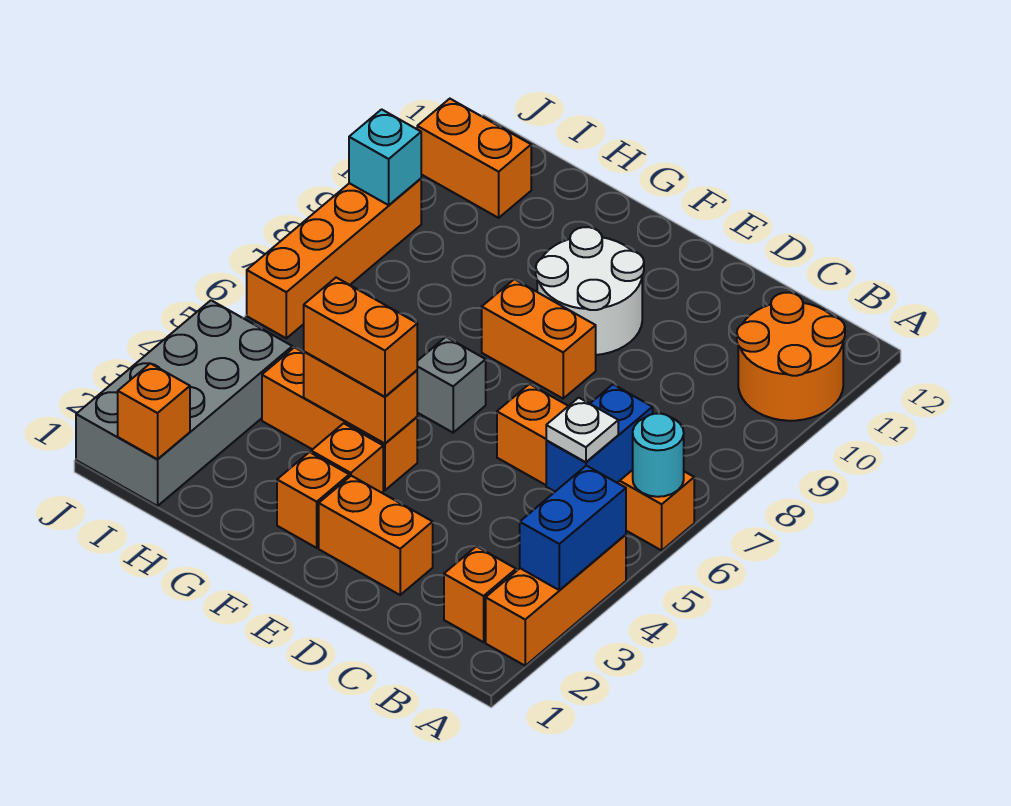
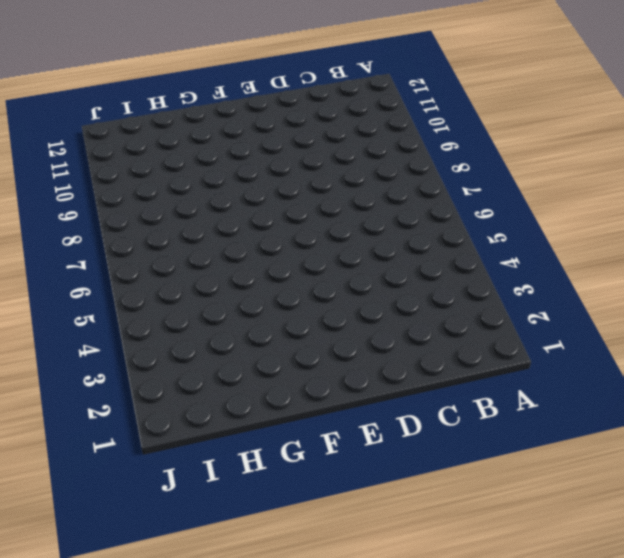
none -> orange brick A2:A4 level 1
none -> orange brick A6:D6 level 1
none -> orange round brick A10:B11 level 1

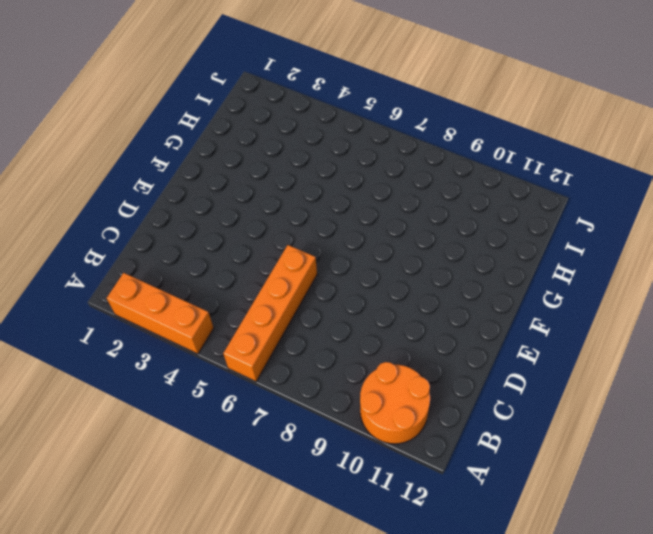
none -> orange brick B2 level 1
none -> orange brick D2:E2 level 1
none -> orange brick E8:F8 level 1

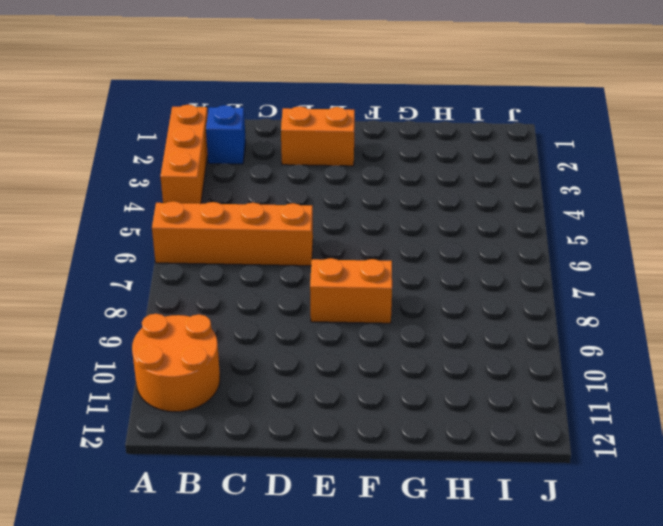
blue brick B2 level 1 -> orange brick B2 level 1
none -> white round brick E9:F10 level 1
none -> orange brick F2 level 1
none -> orange brick F3 level 1

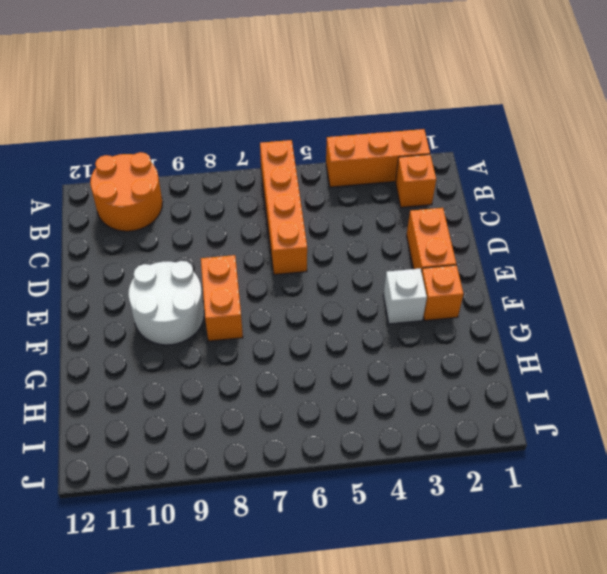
white brick F3 level 1 -> orange brick F3 level 1
none -> orange brick F4:H4 level 1
none -> grey brick F6 level 1
none -> grey brick I1:J4 level 1

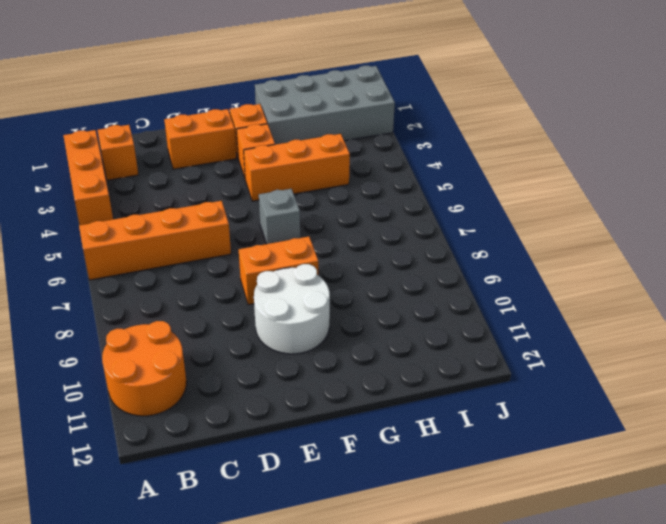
grey brick G1:J2 level 1 -> grey brick I1:J4 level 1
none -> orange brick I11:J11 level 1
none -> orange brick J6:J9 level 1
none -> blue brick A3:A4 level 2

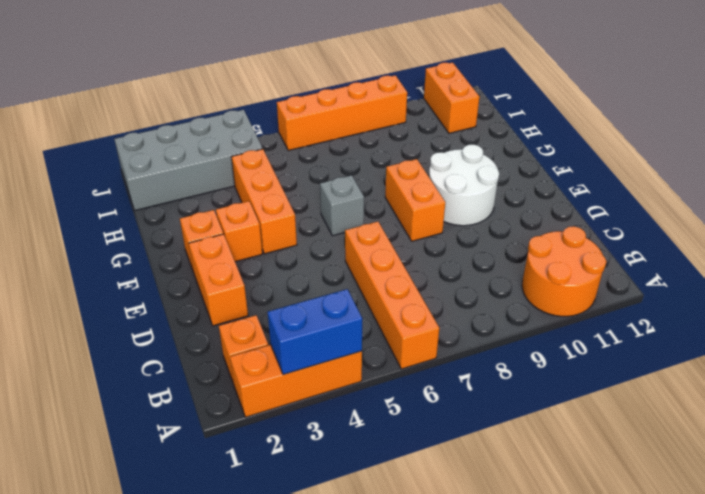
none -> cyan round brick A6 level 2
none -> blue brick B5:B6 level 2
none -> orange brick F4:G4 level 2

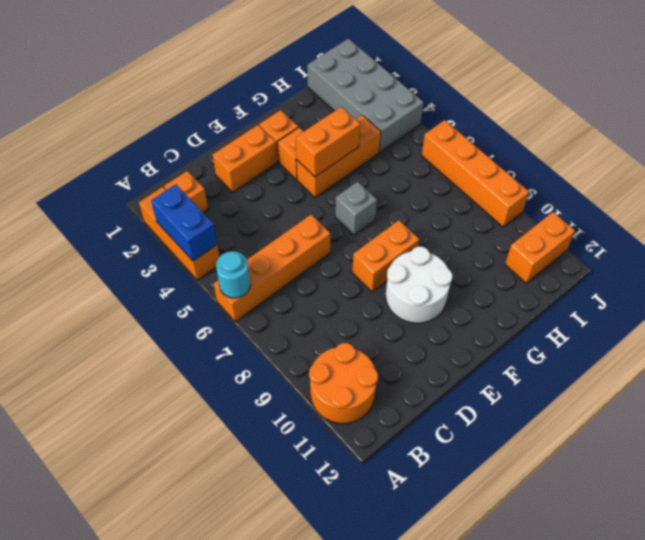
none -> blue brick B5:B6 level 2
none -> orange brick I1 level 2
none -> cyan brick J9 level 2

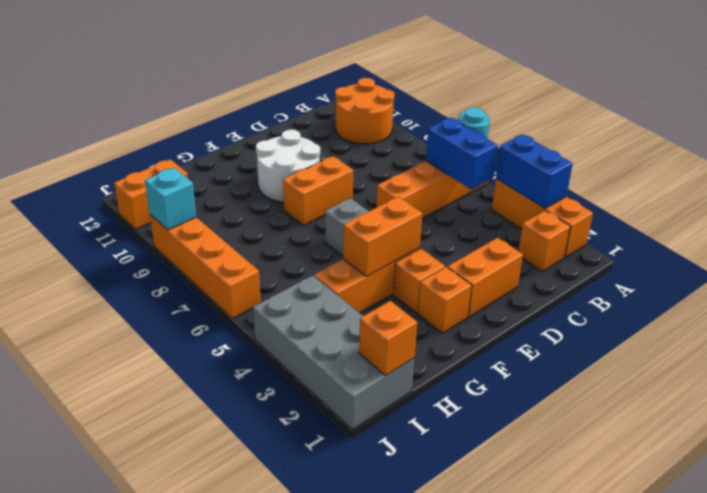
none -> white plate B5 level 3
none -> orange brick F4:G4 level 3

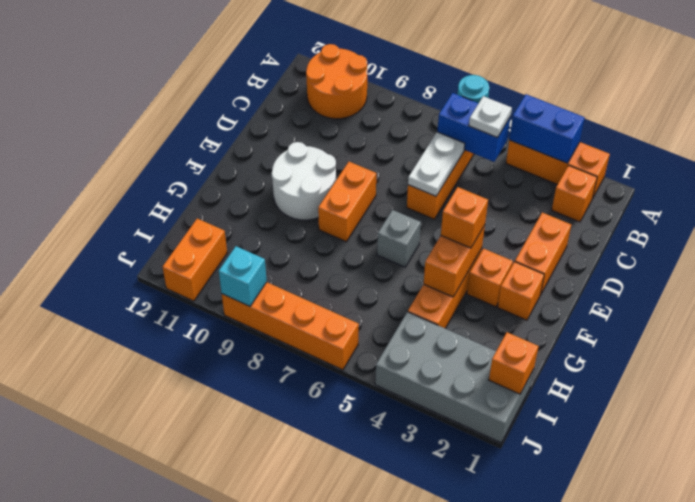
white plate C6:D6 level 2 -> none
orange brick F4 level 3 -> orange brick F4:G4 level 3

